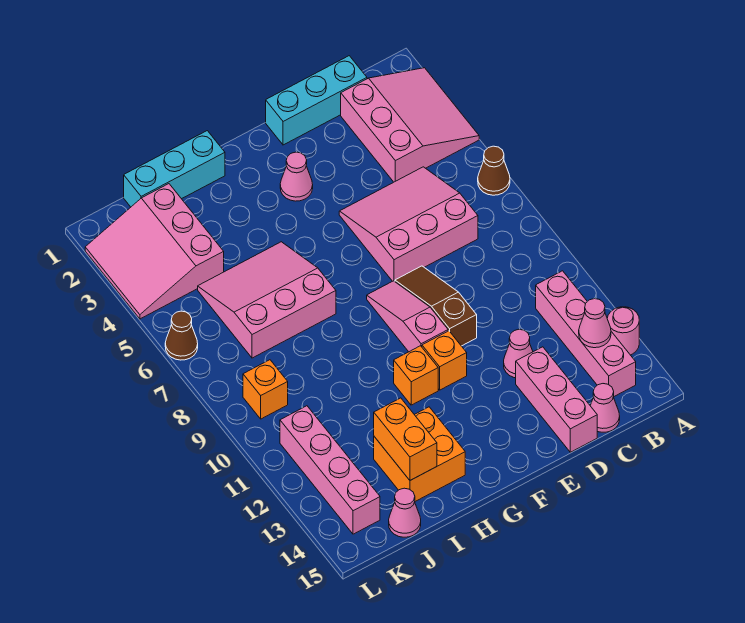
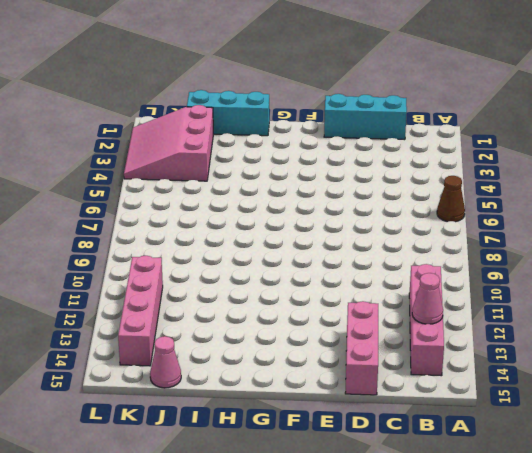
none -> pink slope A2:C4 level 1 top C
none -> pink round brick A13 level 1
none -> pink slope C5:E7 level 1 top 7

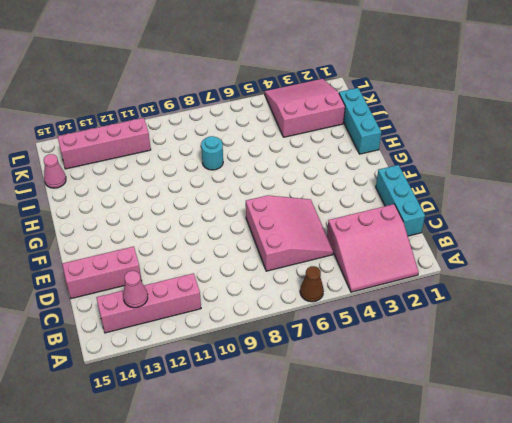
cyan round brick I8 level 1 -> none
none -> pink round brick A13 level 1
none -> pink cone C15 level 1
none -> pink cone D12 level 1

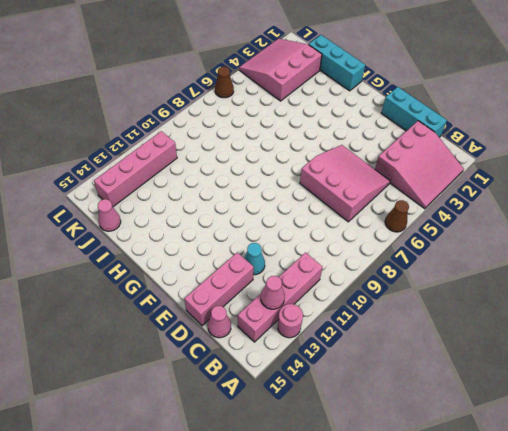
cyan cone D12 level 1 -> pink cone D12 level 1
none -> brown slope E8:E10 level 1 top 10
none -> pink cone F3 level 1
none -> pink slope F8:F10 level 1 top 10

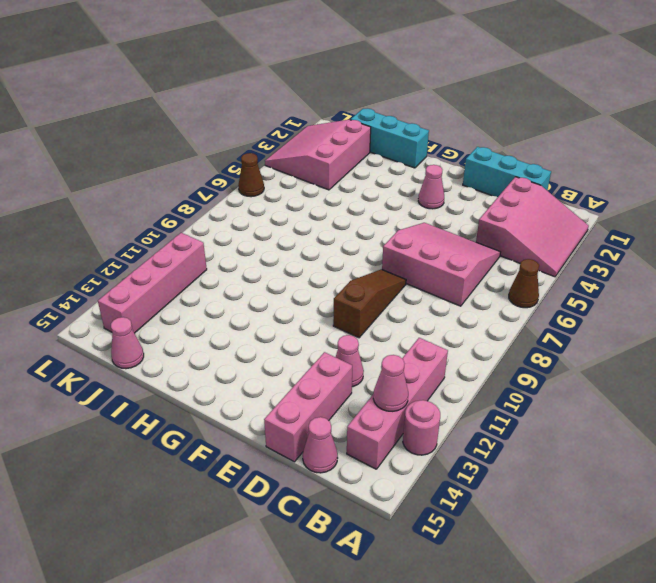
none -> pink slope F8:F10 level 1 top 10
none -> orange brick F11 level 1
none -> orange brick G11 level 1

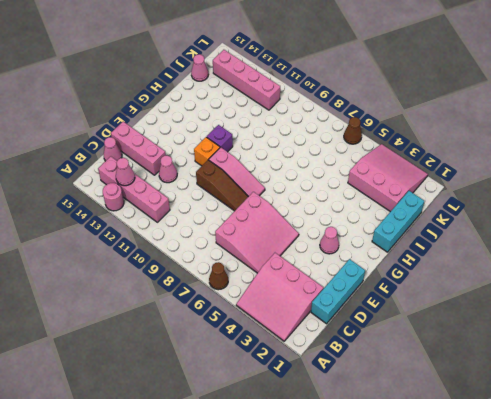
purple brick G11 level 1 -> orange brick G11 level 1
none -> pink slope H5:J7 level 1 top 7
none -> orange brick H13:I14 level 1
none -> orange brick K9 level 1

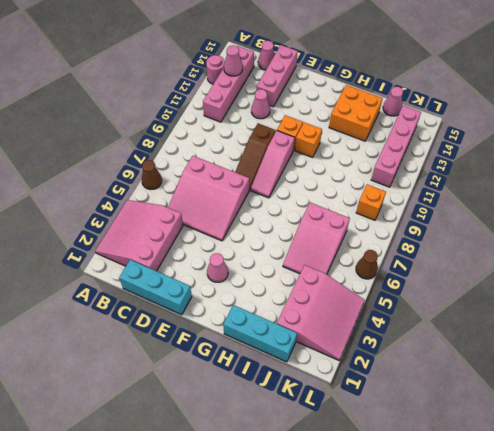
pink slope I5:J7 level 1 top 7 -> pink slope H5:J7 level 1 top 7
none -> orange brick I13:I14 level 2

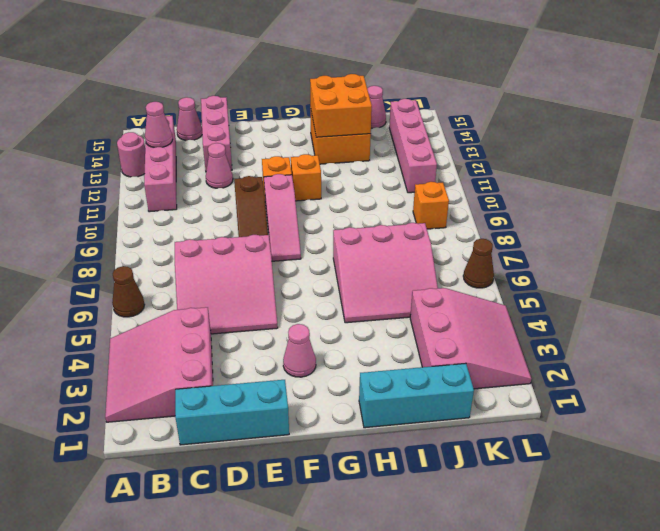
orange brick H13:I14 level 2 -> orange brick I13:I14 level 2

